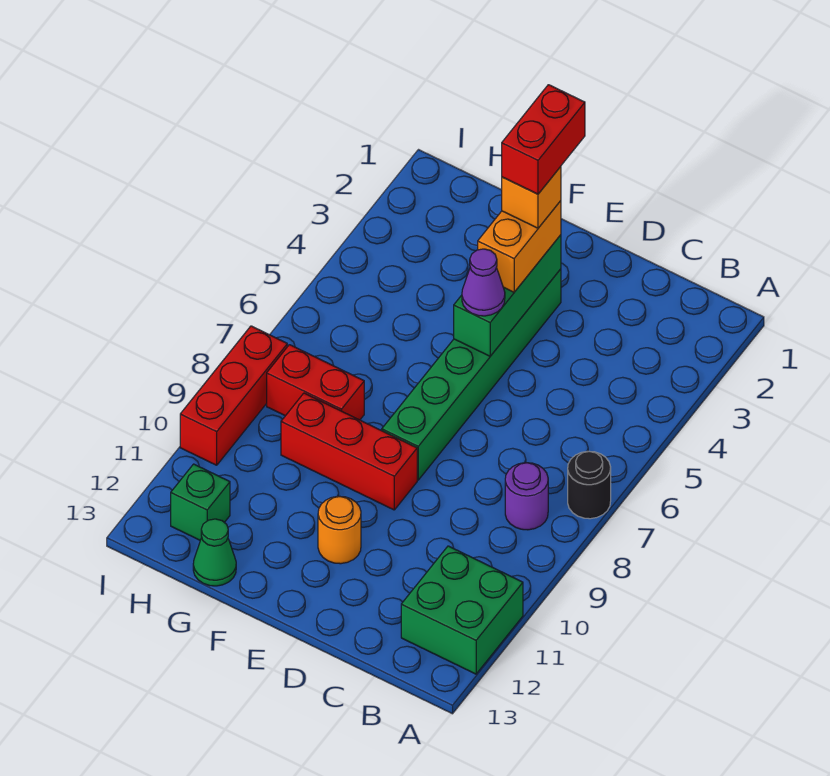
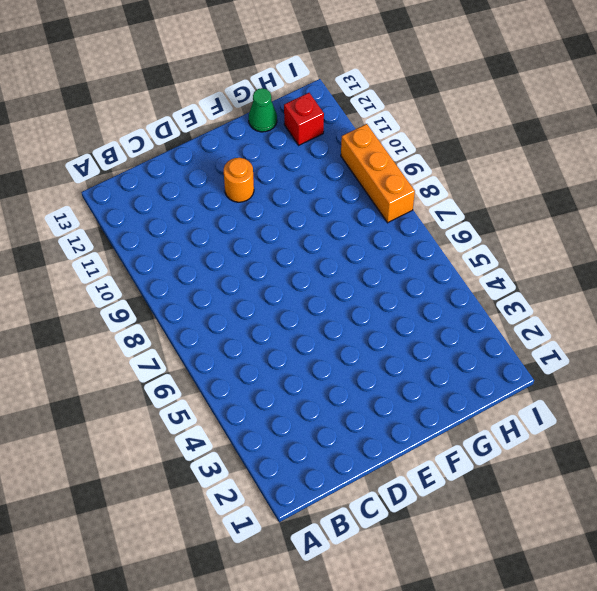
red brick H12 level 1 -> green brick H12 level 1
orange brick I8:I10 level 1 -> red brick I8:I10 level 1
none -> black round brick A7 level 1
none -> green brick A11:B12 level 1
none -> purple round brick B8 level 1

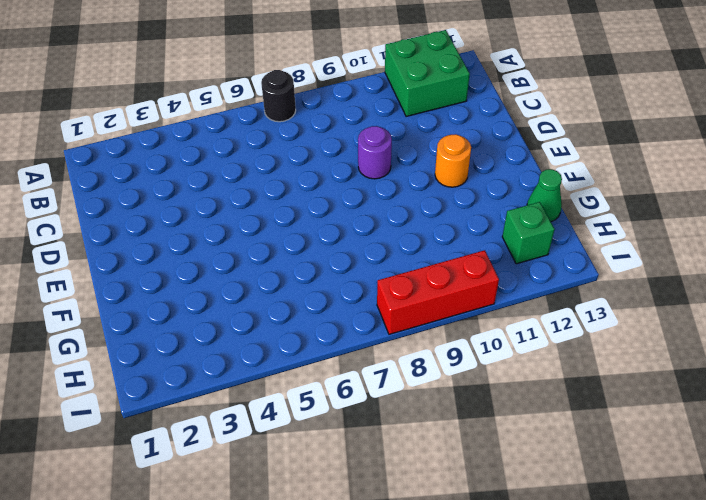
purple round brick D9 level 1 -> purple round brick B8 level 1
none -> green brick E3:E8 level 1
none -> red brick E9:G9 level 1
none -> red brick G8:H8 level 1

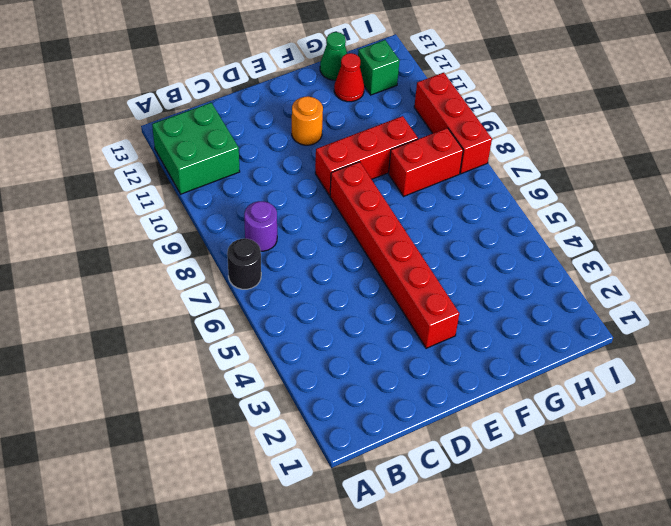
red brick E3:E8 level 1 -> green brick E3:E8 level 1
red cone G12 level 1 -> none
none -> green brick E3:E5 level 2
none -> orange brick E3:E4 level 3
none -> purple cone E5 level 3

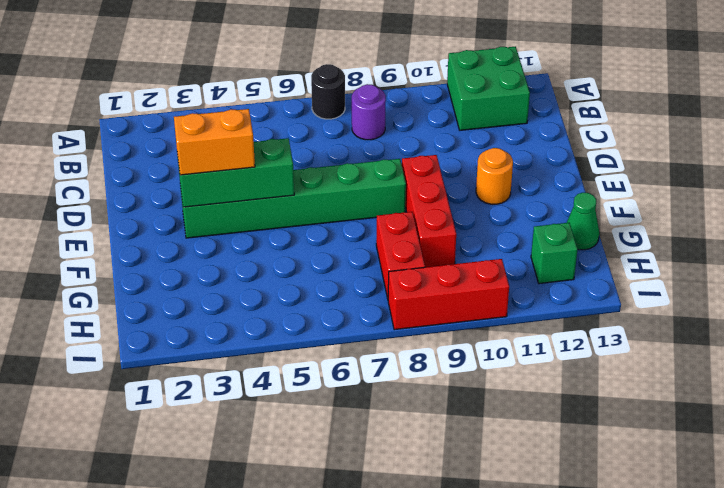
none -> purple cone E5 level 3
none -> orange brick E3 level 4
none -> red brick E2:E3 level 5

